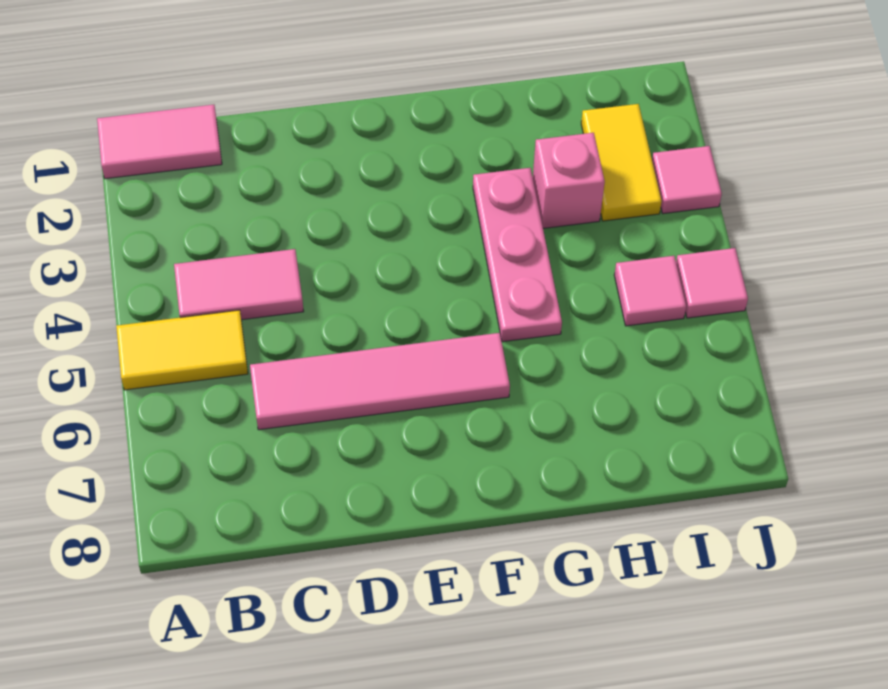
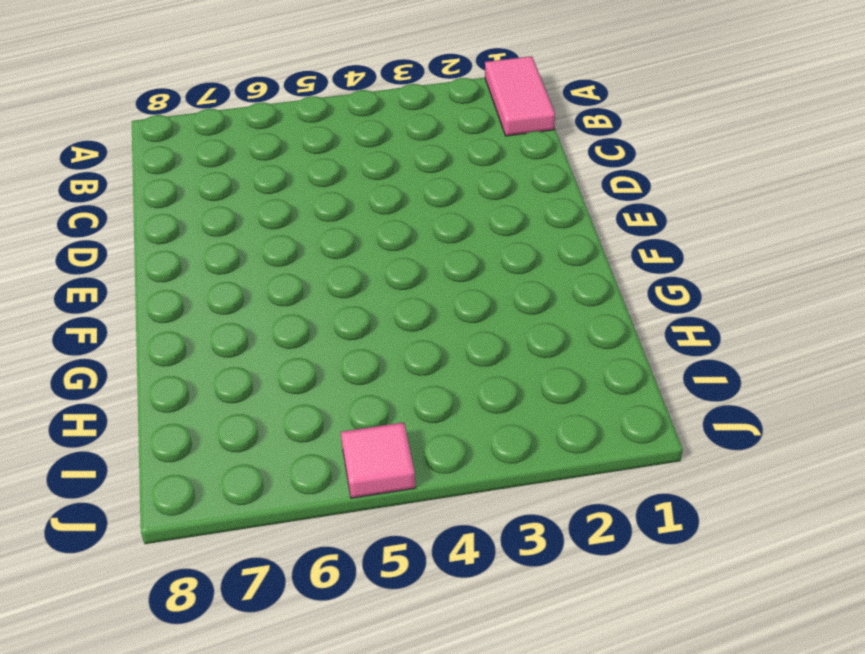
none -> yellow tile A5:B5 level 1
none -> pink tile B4:C4 level 1

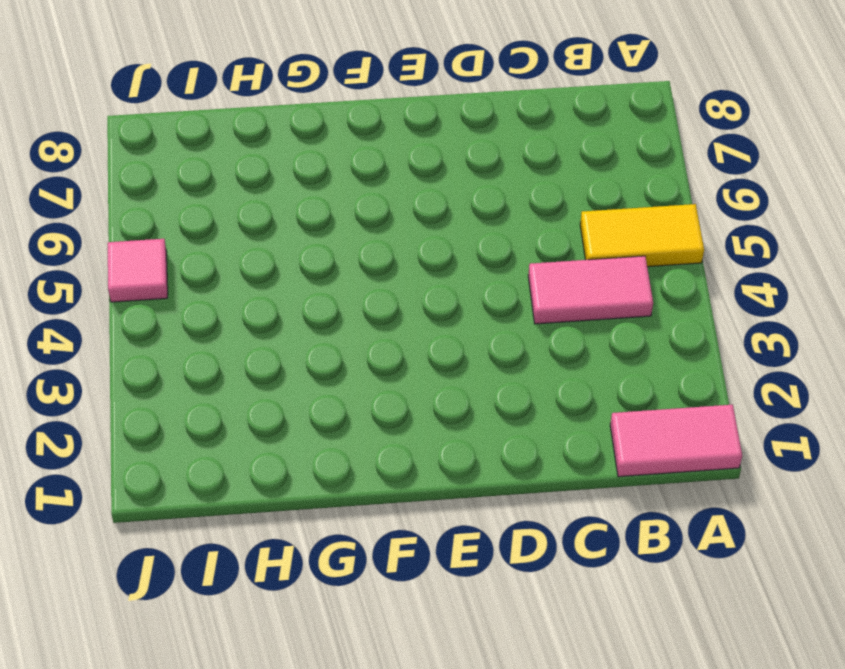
none -> pink tile C6:F6 level 1
none -> pink plate G3:G5 level 1

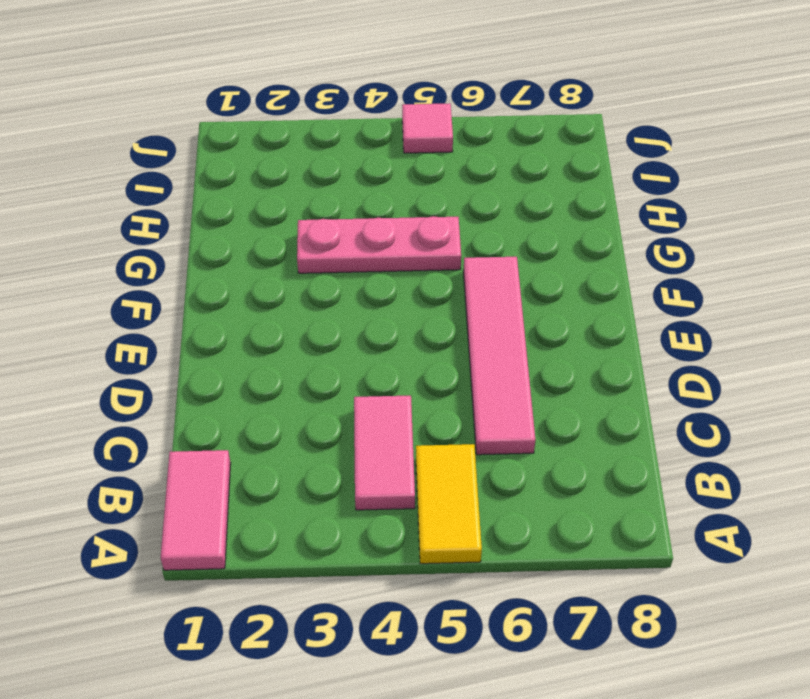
none -> pink brick H3 level 1
none -> yellow tile I2:I3 level 1

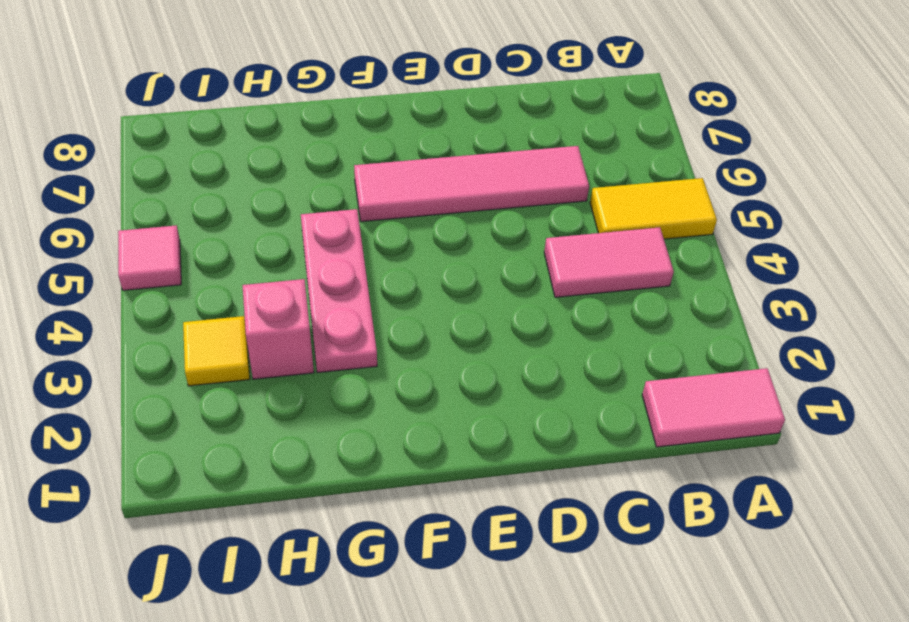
yellow tile I3 level 1 -> yellow tile I2:I3 level 1
none -> pink tile I5 level 1
none -> pink tile J3 level 1

